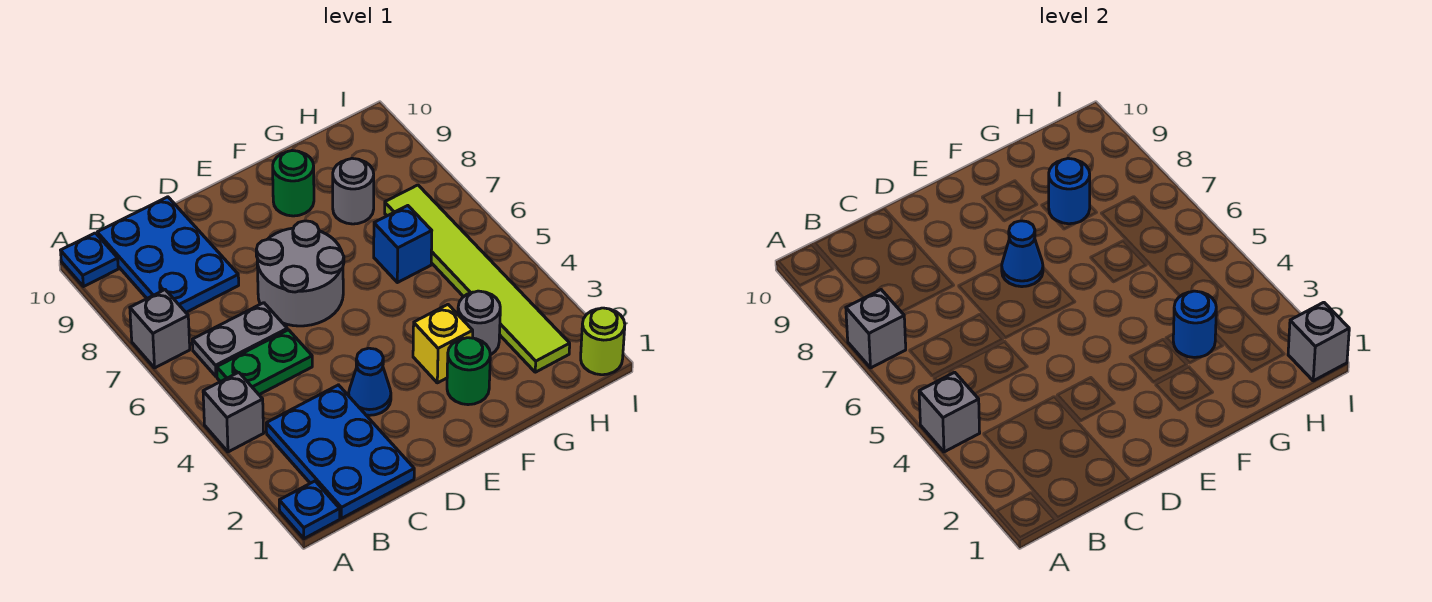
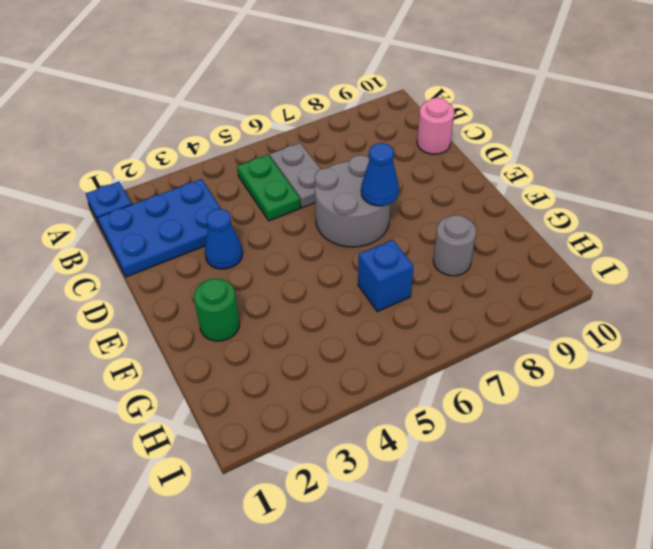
pink round brick C10 level 1 -> blue plate B8:C10 level 1
none -> grey brick A4 level 1
none -> grey brick A7 level 1
none -> blue plate A10 level 1

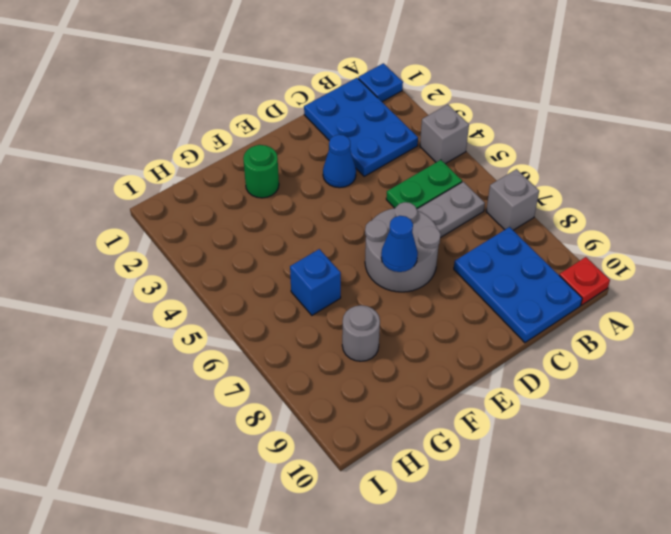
red plate A10 level 1 -> blue plate A10 level 1
none -> yellow brick F3 level 1
none -> green round brick F9 level 1
none -> grey round brick G3 level 1

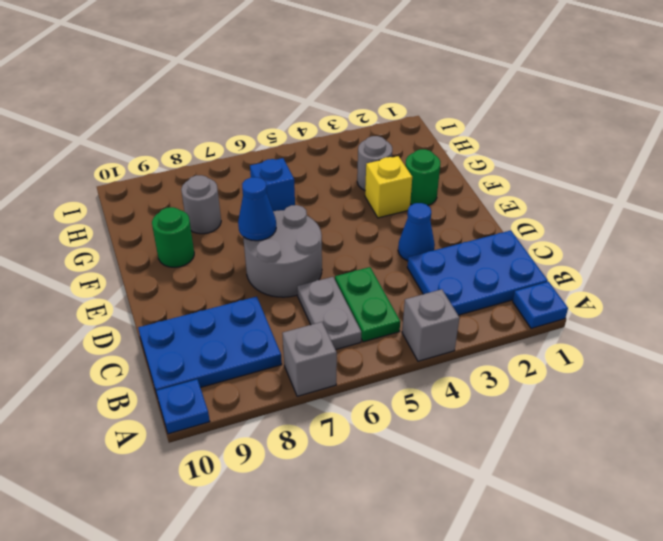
none -> lime tile H2:H7 level 1
none -> lime round brick I1 level 1
none -> grey brick A4 level 2

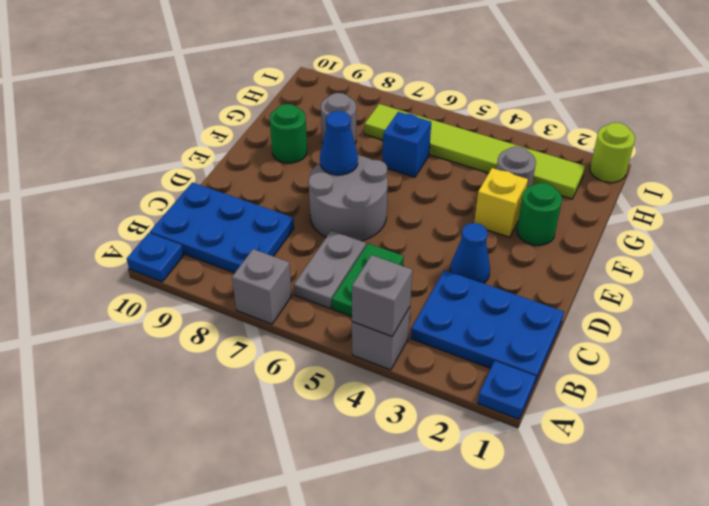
none -> grey brick A7 level 2
none -> blue round brick G3 level 2
none -> blue round brick G8 level 2

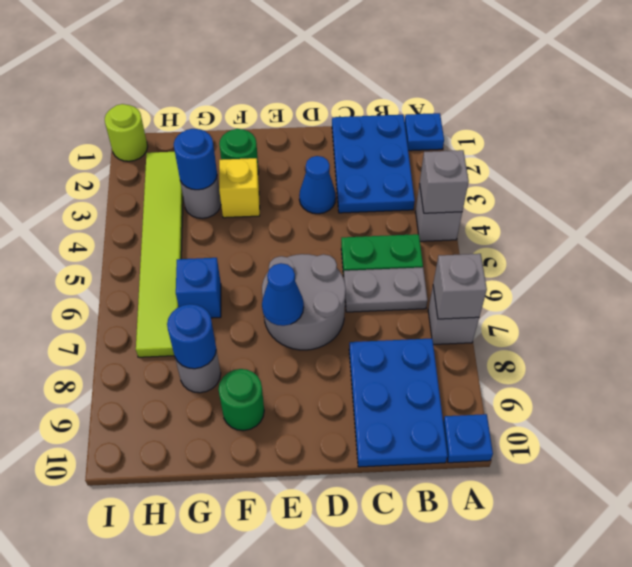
none -> grey brick I1 level 2

